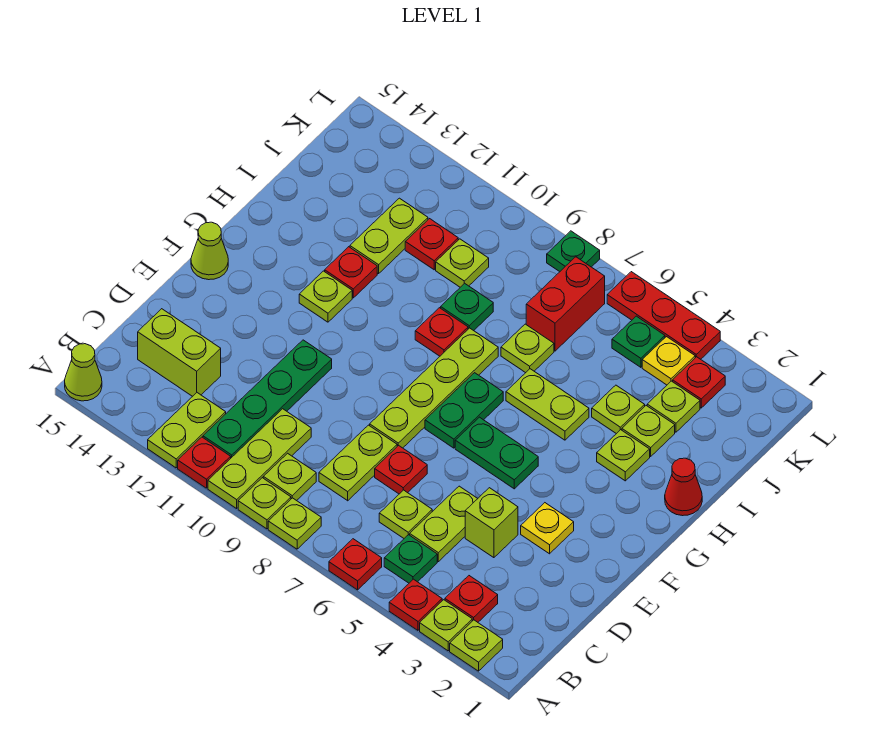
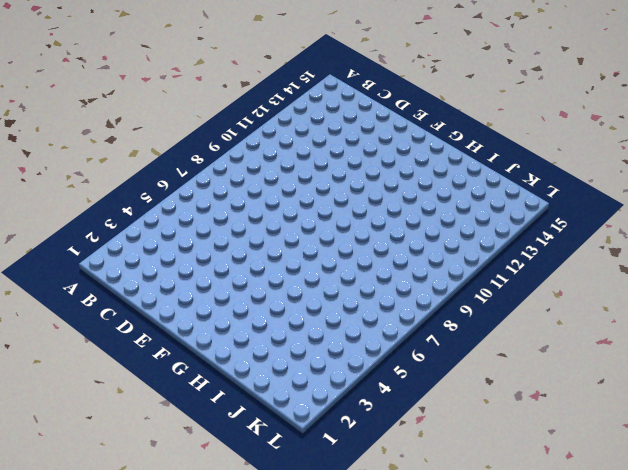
none -> lime plate A2 level 1
none -> lime plate A3 level 1
none -> red plate A4 level 1
none -> red plate A6 level 1

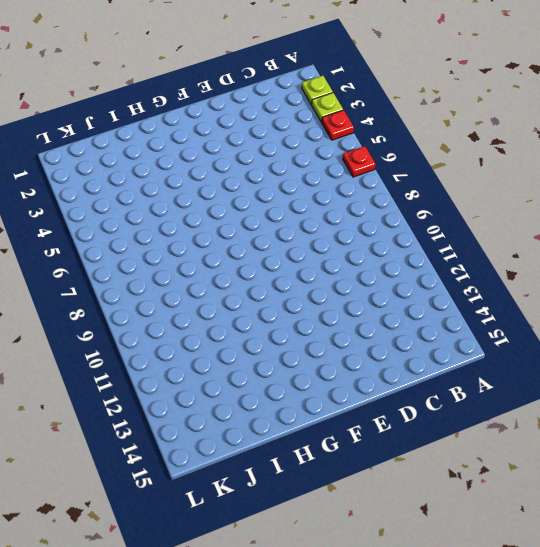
none -> lime plate A8 level 1
none -> lime plate A9 level 1
none -> lime plate A10:C10 level 1
none -> red plate A11 level 1

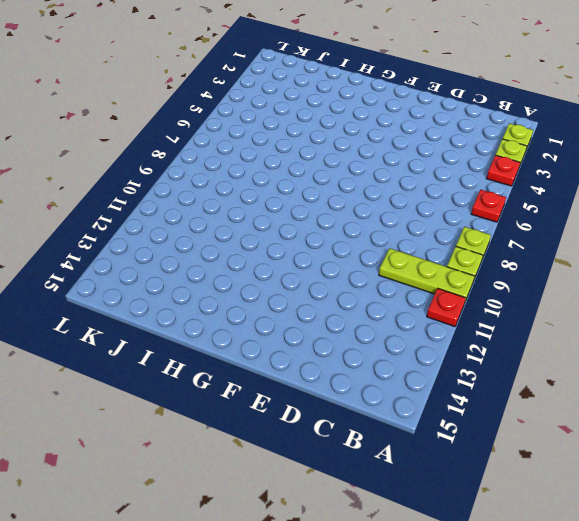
none -> lime plate A12:B12 level 1
none -> lime cone A15 level 1
none -> red plate B3 level 1
none -> green plate B5 level 1

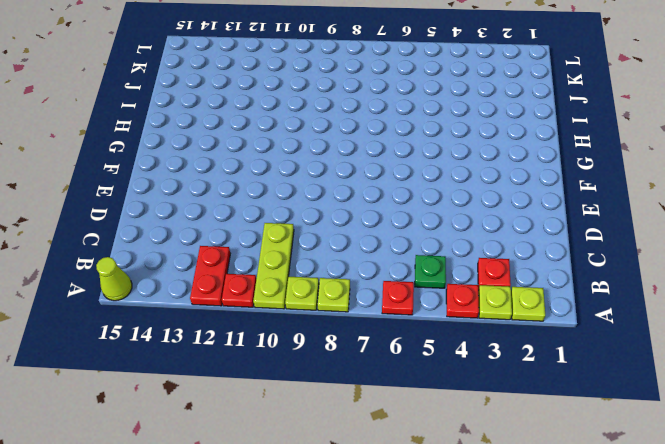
red plate A12:B12 level 1 -> lime plate A12:B12 level 1
none -> lime plate B9 level 1
none -> green plate B11:E11 level 1
none -> lime plate C5:D5 level 1
none -> lime plate C6 level 1

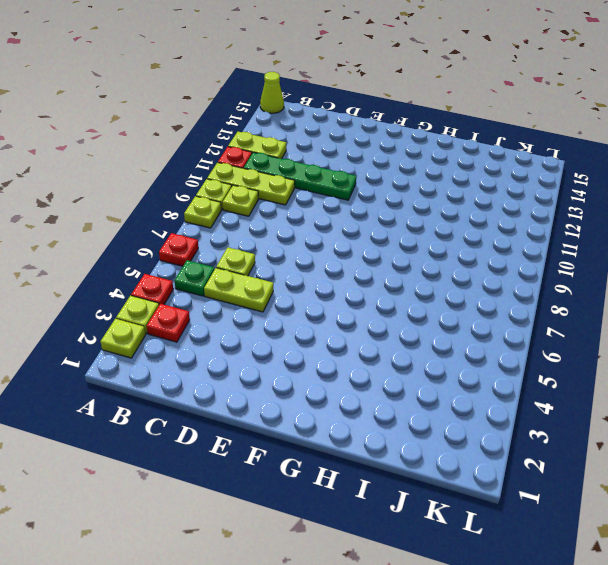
none -> lime plate C8:D8 level 1
none -> lime brick C13:C14 level 1
none -> lime brick D4 level 1
none -> red plate D7 level 1

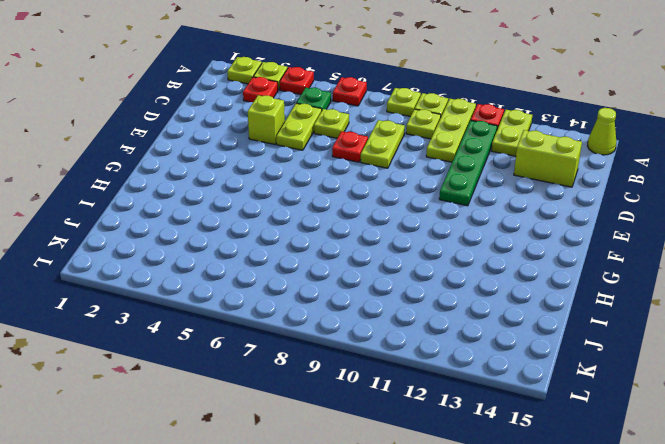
none -> yellow plate E3 level 1
none -> lime plate E8:H8 level 1
none -> green plate F5:F6 level 1
none -> green plate F7:G7 level 1

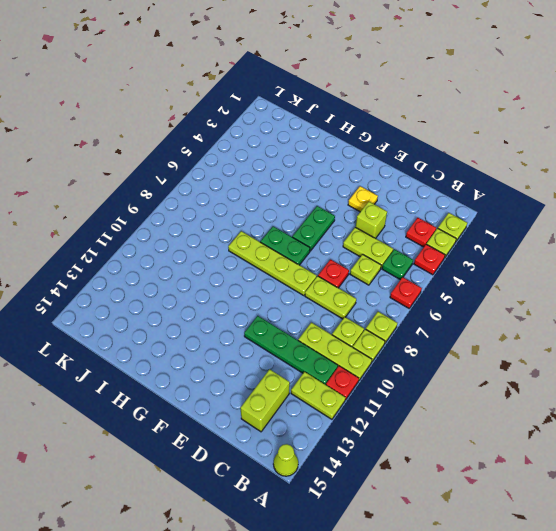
none -> lime cone F15 level 1
none -> lime plate G12 level 1
none -> red cone H1 level 1
none -> lime plate H3 level 1

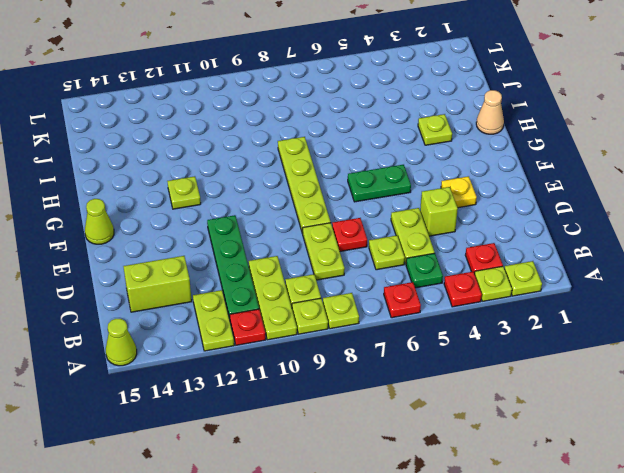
tan cone H1 level 1 -> red cone H1 level 1
none -> green plate F7:G7 level 1
none -> lime plate H5:H6 level 1
none -> red plate H9 level 1
none -> red plate H12 level 1

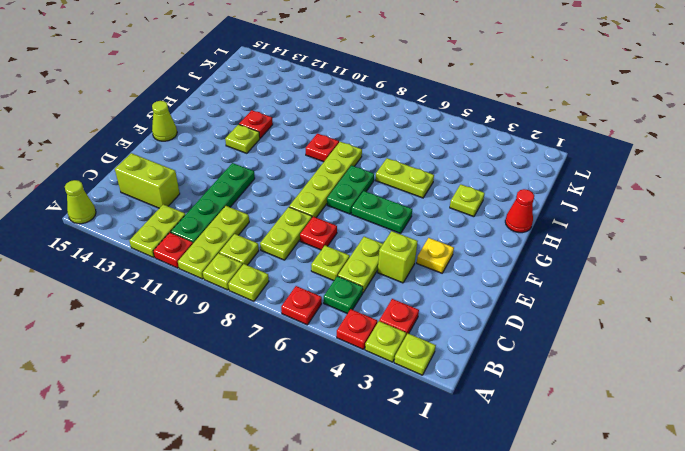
none -> lime plate I3 level 1
none -> lime plate I4 level 1
none -> lime plate I7 level 1
none -> green plate I9 level 1

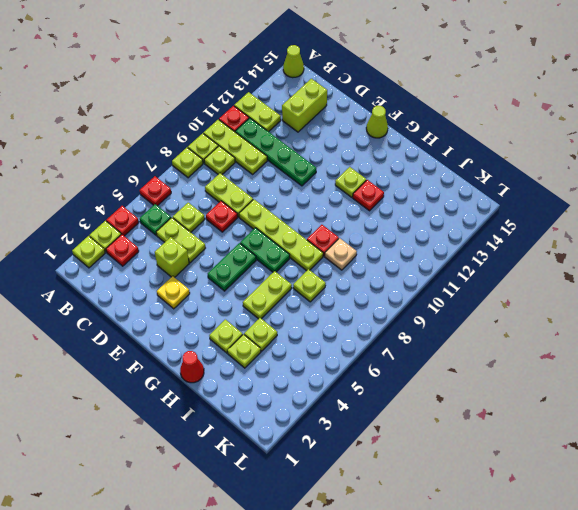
tan plate I9 level 1 -> green plate I9 level 1
none -> lime plate I12:J12 level 1
none -> lime plate J3 level 1
none -> red brick J7:K7 level 1
none -> lime plate J10 level 1

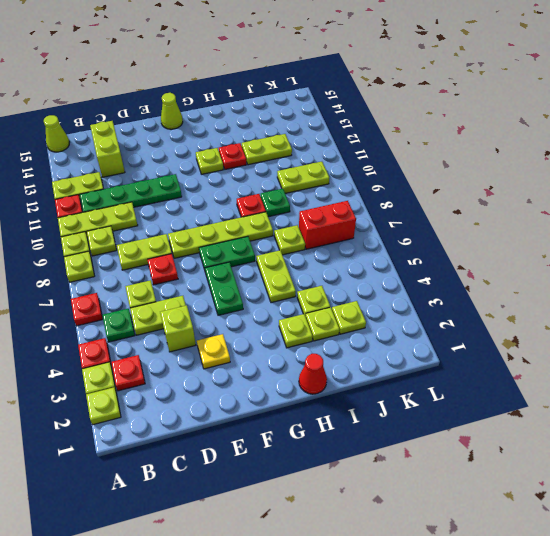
lime plate J10:K10 level 1 -> lime plate J10 level 1
none -> red plate J11 level 1
none -> red plate K3 level 1
none -> yellow plate K4 level 1
none -> green plate K5 level 1

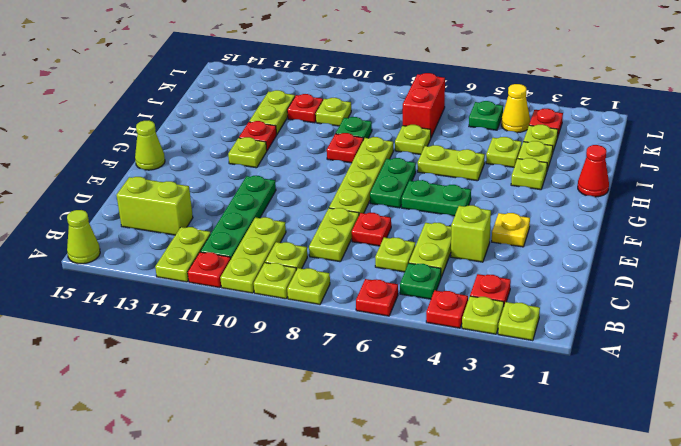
yellow cone K4 level 1 -> yellow plate K4 level 1
none -> red plate L4:L6 level 1
none -> green plate L8 level 1

